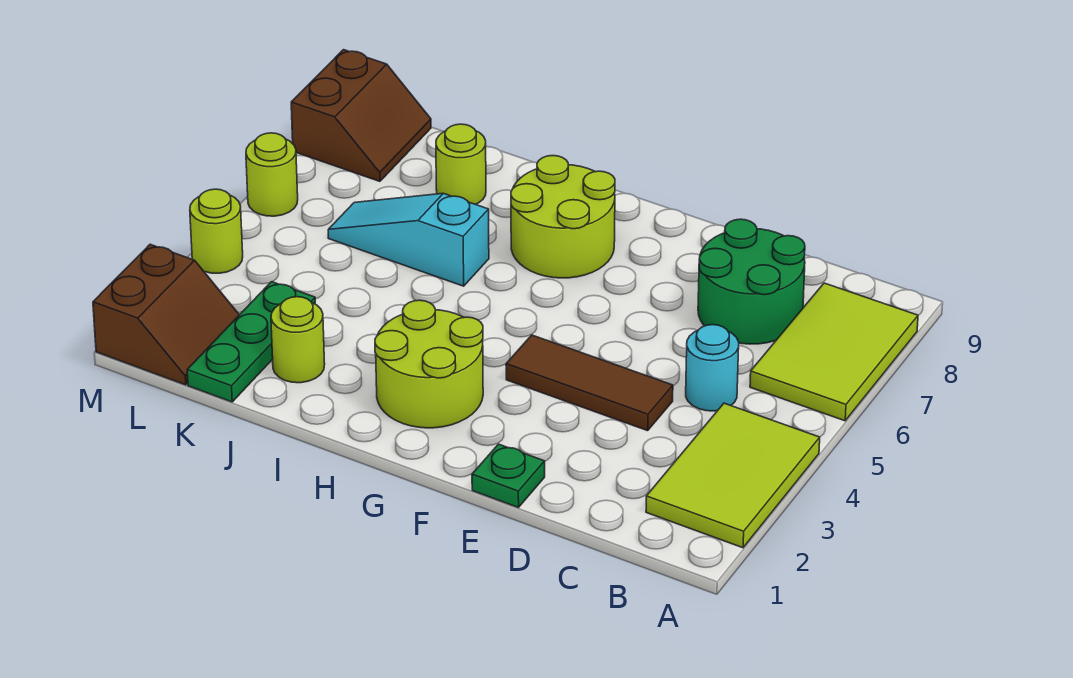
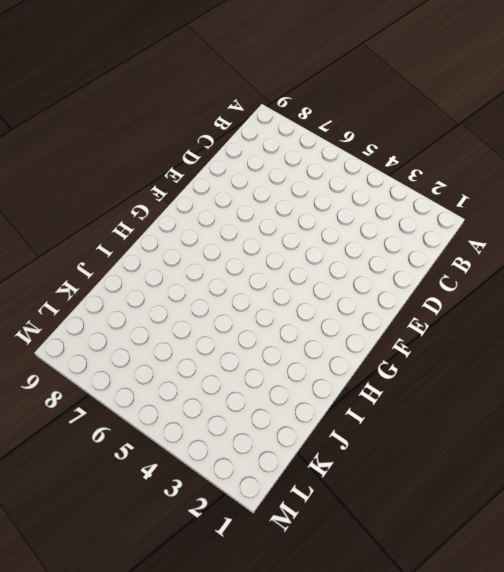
none -> lime tile A2:B4 level 1
none -> lime tile A6:B8 level 1
none -> cyan round brick C5 level 1

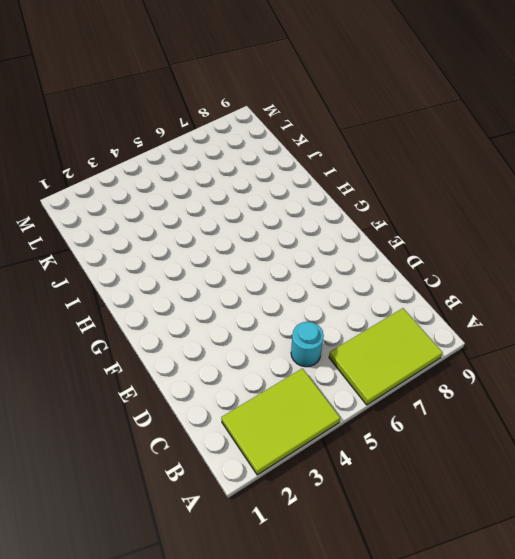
none -> green round brick C7:D8 level 1
none -> brown tile D4:F4 level 1
none -> green plate E1 level 1

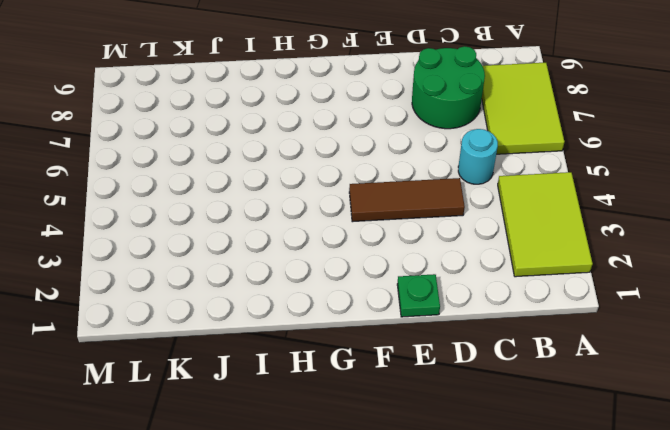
none -> lime round brick G2:H3 level 1
none -> lime round brick G7:H8 level 1
none -> cyan slope I6:K6 level 1 top I

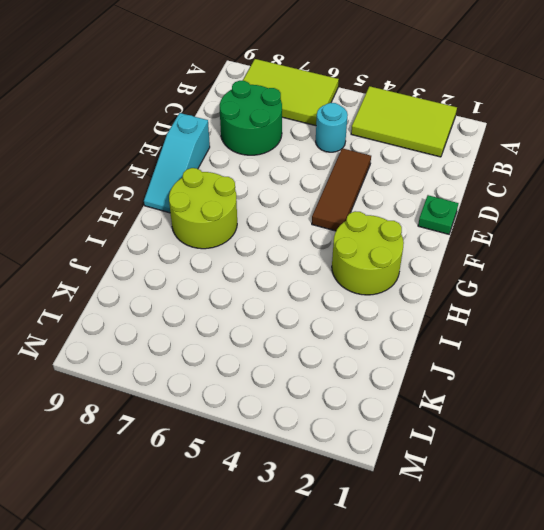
cyan slope E9:G9 level 1 top E -> cyan slope I6:K6 level 1 top I
none -> lime round brick J2 level 1
none -> lime round brick J8 level 1
none -> green plate K1:K3 level 1

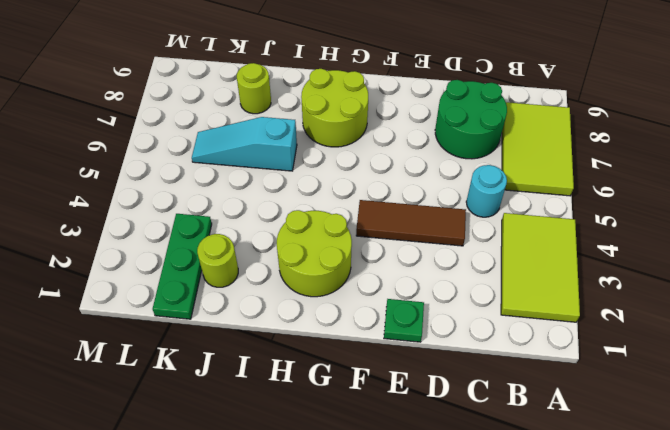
none -> brown slope L1:M2 level 1 top M
none -> brown slope L8:M9 level 1 top M
none -> lime round brick M4 level 1

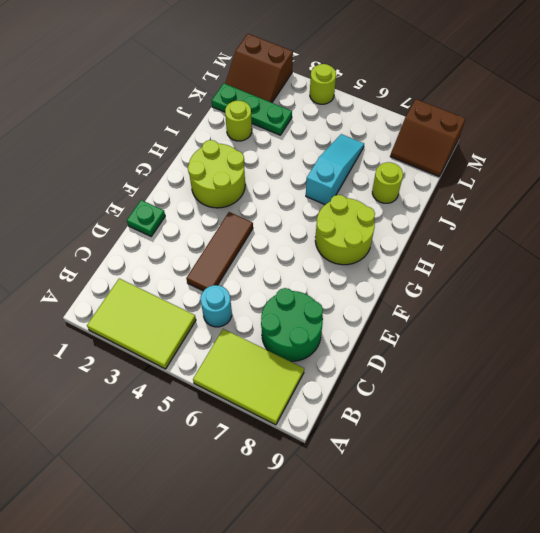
none -> lime round brick M6 level 1

